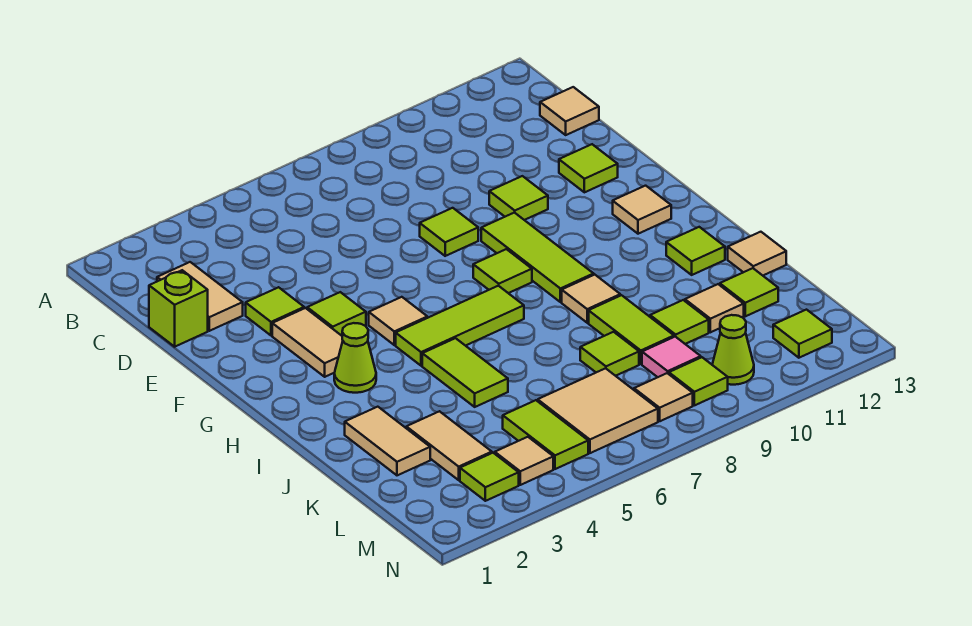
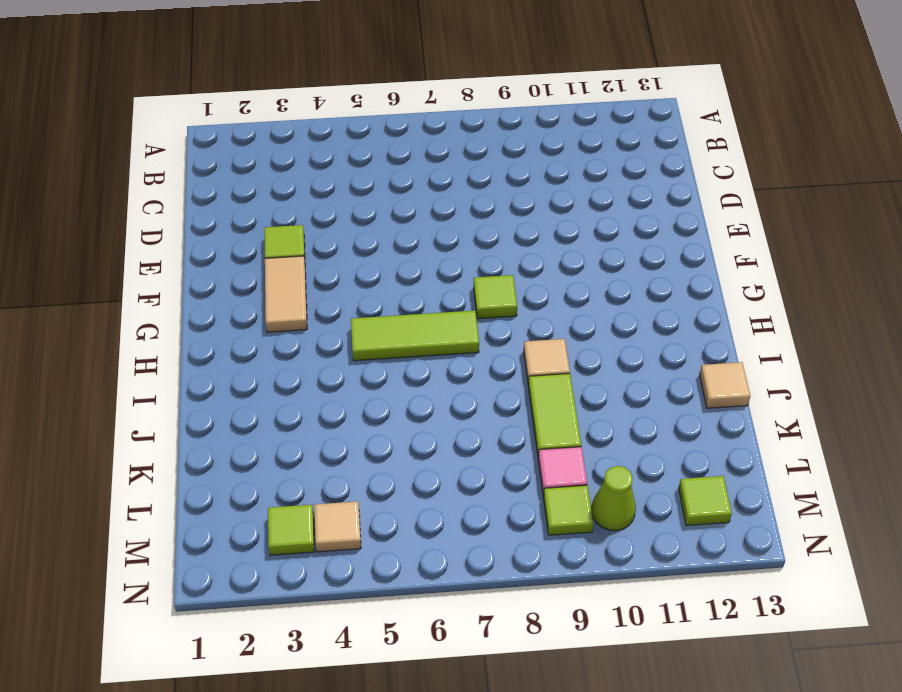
none -> tan tile C2:D2 level 1
none -> tan tile C13 level 1
none -> lime brick D1 level 1
none -> lime tile E8 level 1

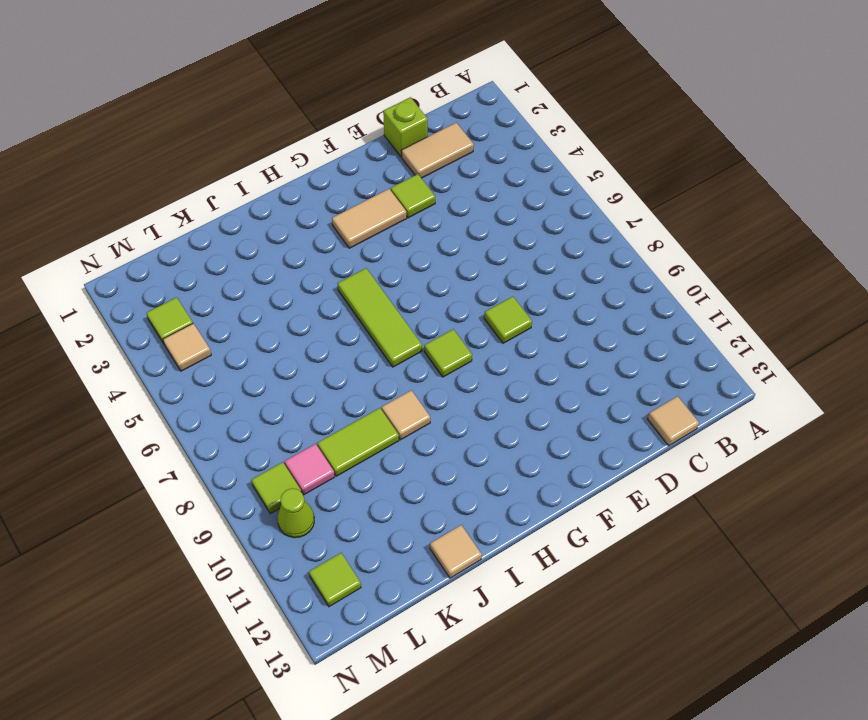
none -> lime tile E10 level 1
none -> lime tile E12 level 1
none -> lime tile F4 level 1
none -> lime tile F9:H9 level 1

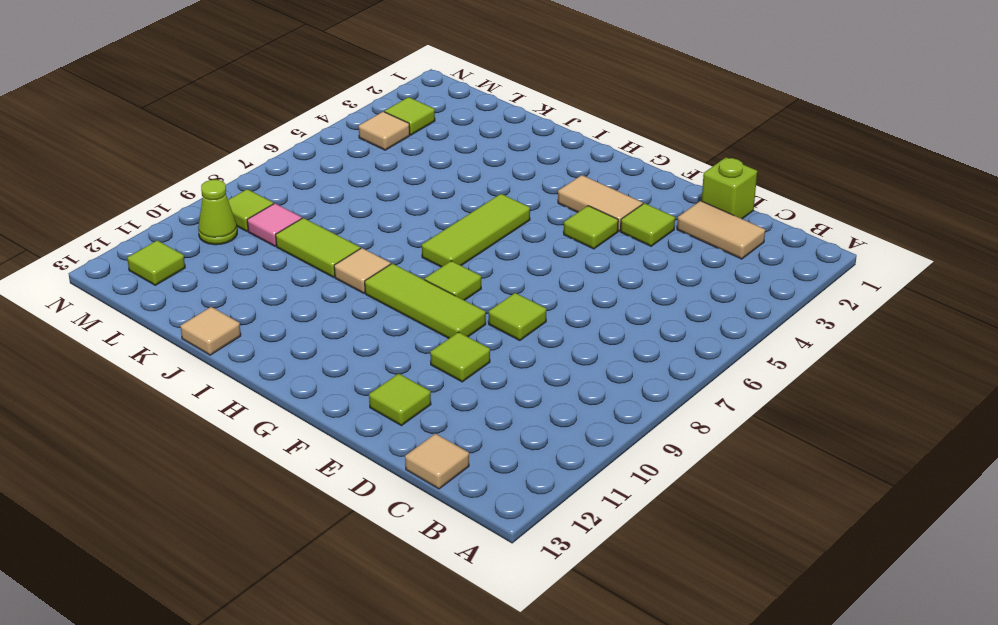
none -> tan tile G5 level 1
none -> tan tile G12 level 1
none -> lime cone H3 level 1
none -> lime tile I5:J5 level 1

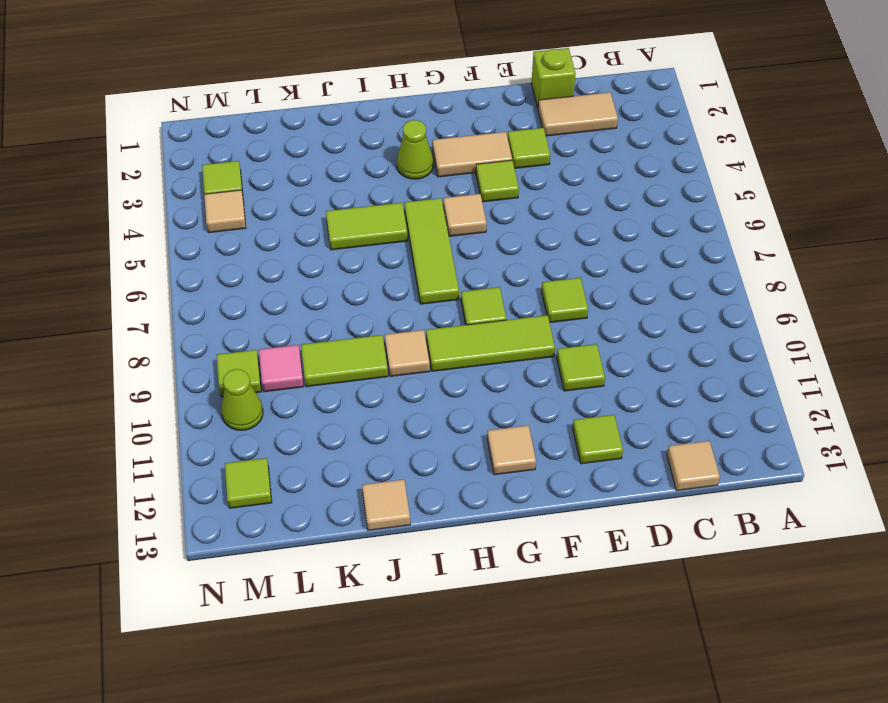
none -> lime tile I12 level 1
none -> tan tile J2:K2 level 1
none -> tan tile K3:L3 level 1
none -> lime tile K8 level 1

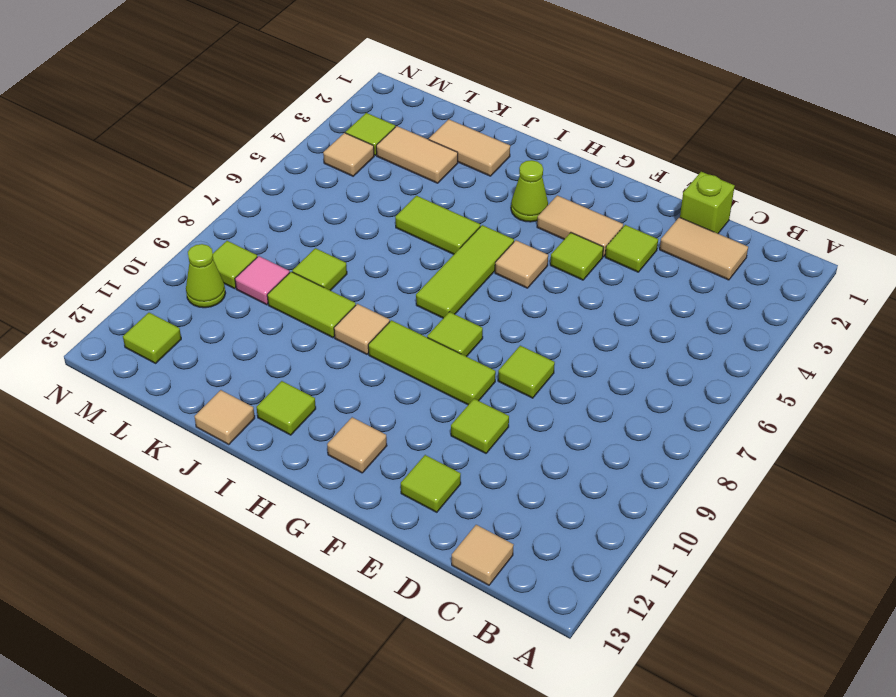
none -> lime tile K10 level 1
none -> tan tile K11 level 1
none -> lime tile K12 level 1
none -> lime tile L5:M5 level 1

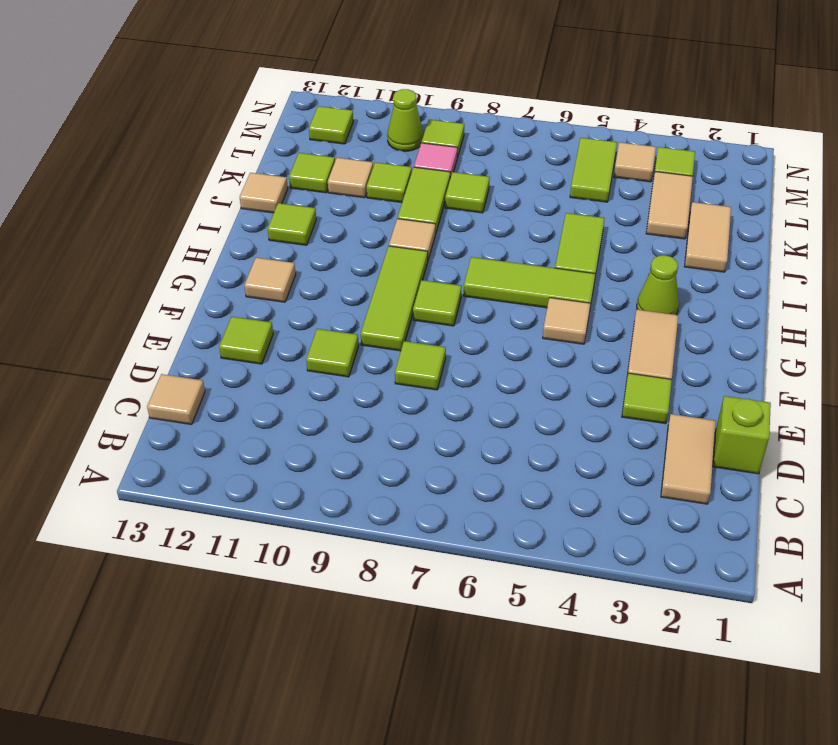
none -> lime tile F4 level 1
none -> tan tile L6:M7 level 1
none -> tan tile M8 level 1

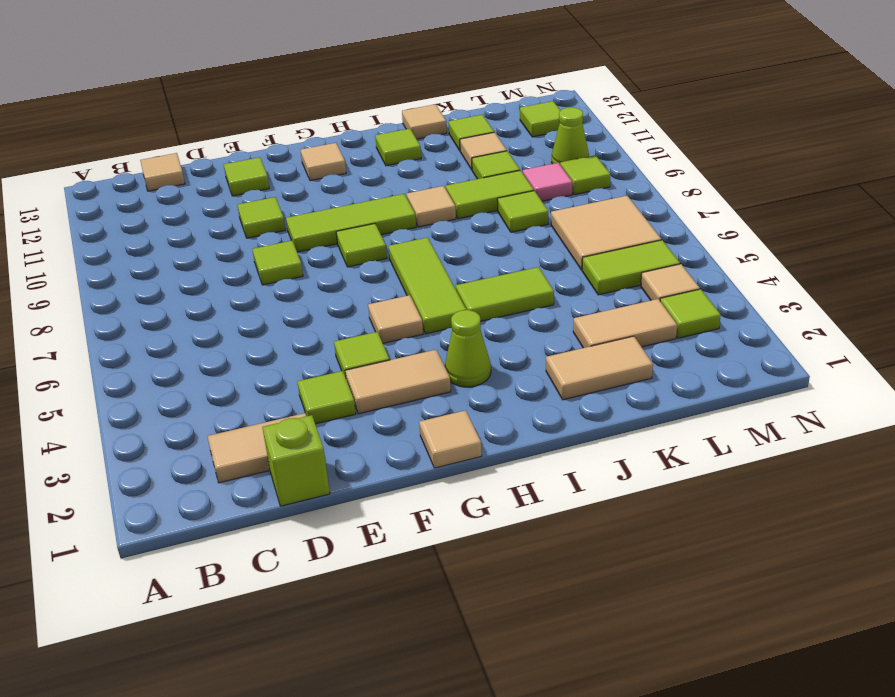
tan tile G1 level 1 -> tan tile M8 level 1

